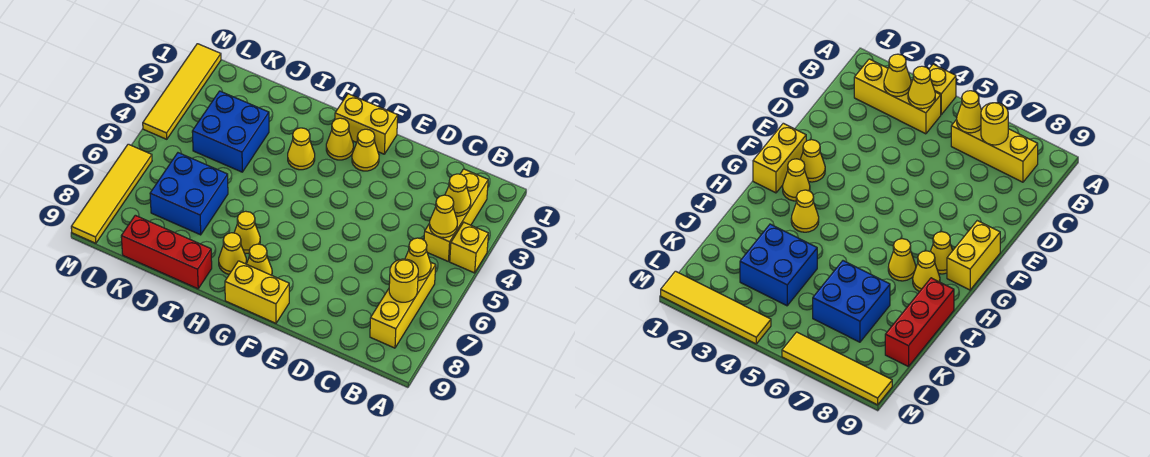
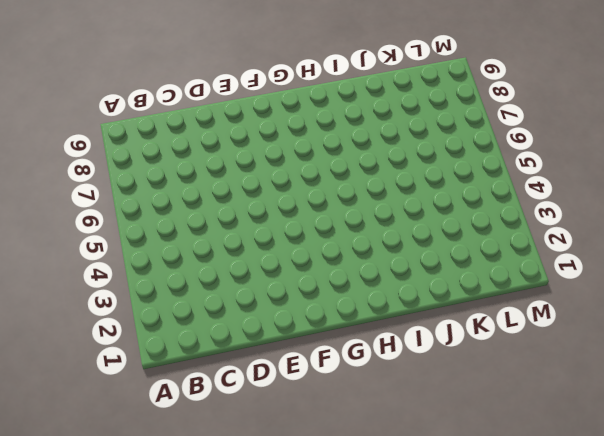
none -> yellow brick A4 level 1
none -> yellow brick B2:B4 level 1
none -> yellow brick B6:B8 level 1

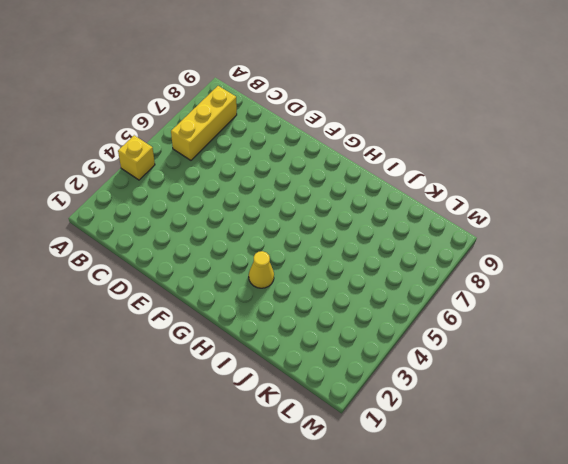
none -> yellow brick B2:B4 level 1
none -> yellow brick F1:G1 level 1
none -> yellow cone F2 level 1

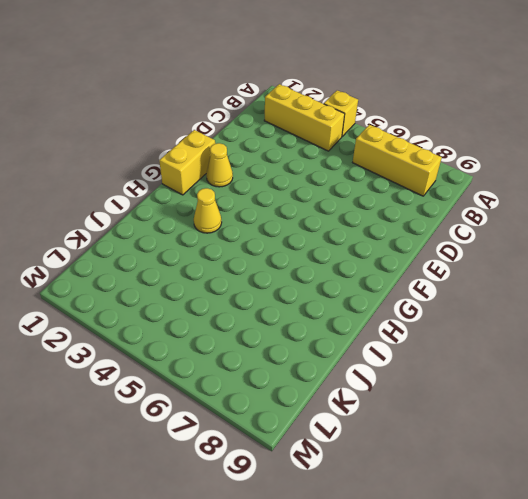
none -> yellow brick F9:G9 level 1
none -> yellow cone G2 level 1
none -> yellow cone G8 level 1

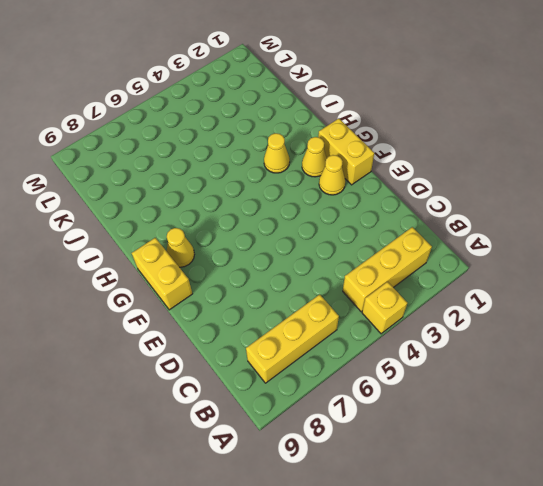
none -> yellow cone H7 level 1
none -> yellow cone H8 level 1
none -> red brick I9:K9 level 1

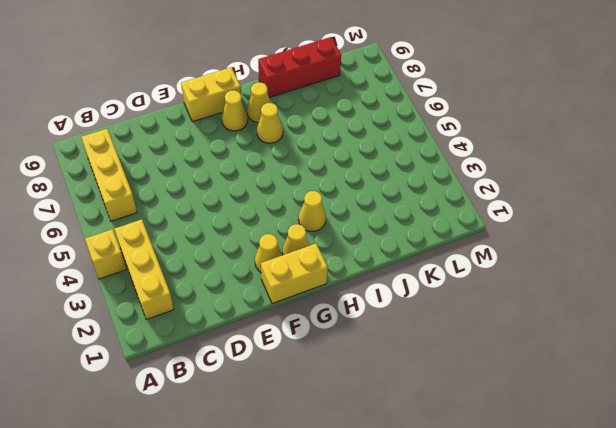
none -> blue brick J3:K4 level 1
none -> blue brick J6:K7 level 1
none -> yellow tile M1:M4 level 1

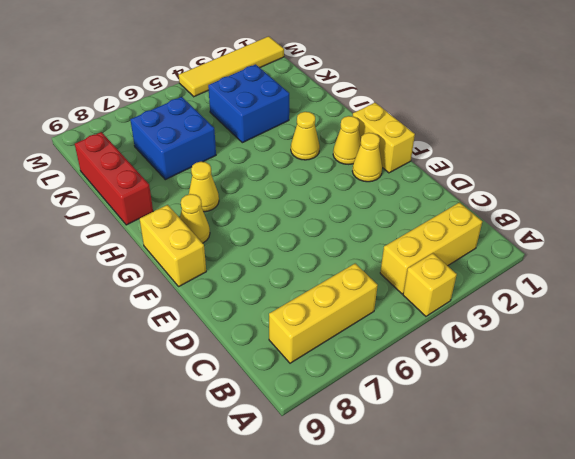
none -> yellow cone H8 level 1
none -> yellow tile M6:M9 level 1
none -> yellow cone B3 level 2

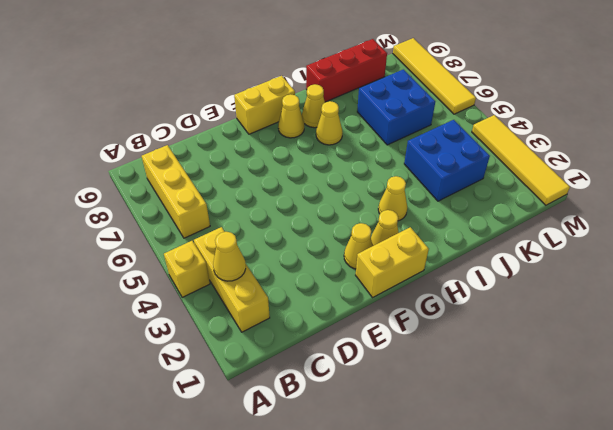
none -> yellow cone B4 level 2
none -> yellow cone B6 level 2
none -> yellow round brick B7 level 2

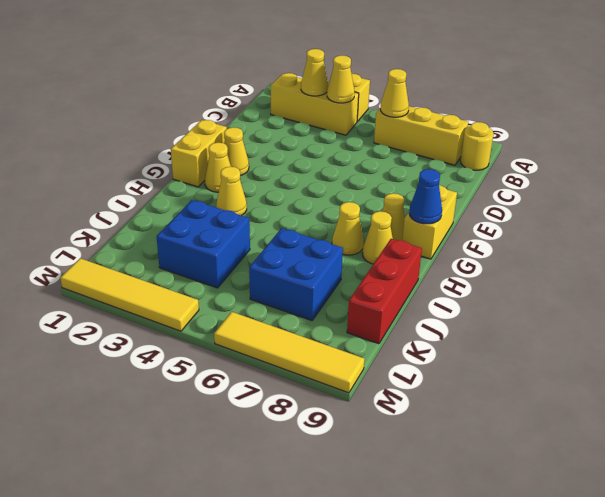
yellow round brick B9 level 1 -> yellow round brick B7 level 2
blue cone G9 level 2 -> none

